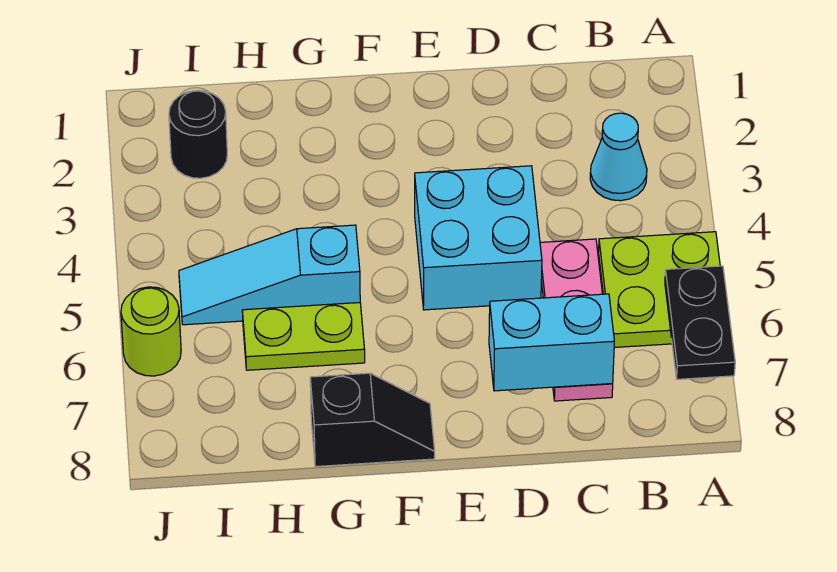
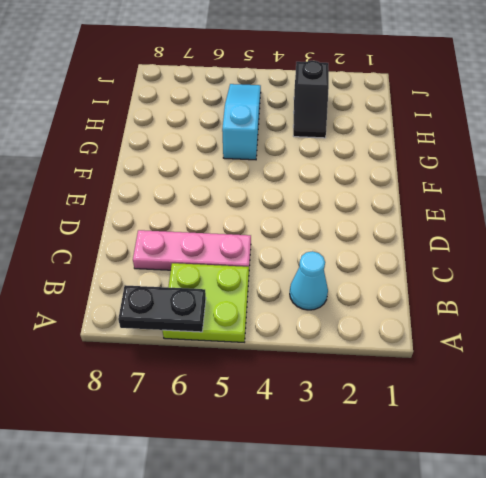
black slope H3:I3 level 1 top I -> black slope F8:G8 level 1 top G
none -> cyan brick D4:E5 level 1
none -> lime plate G6:H6 level 1

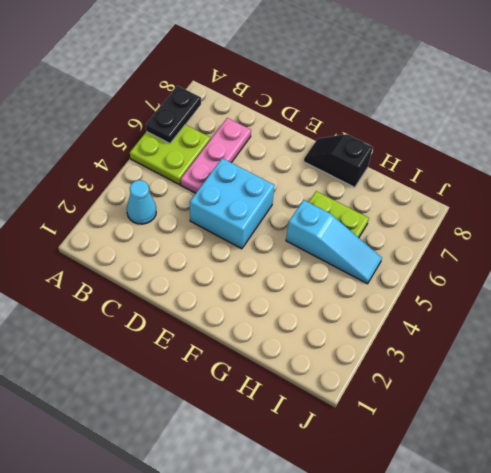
none -> black round brick I2 level 1
none -> lime round brick J6 level 1

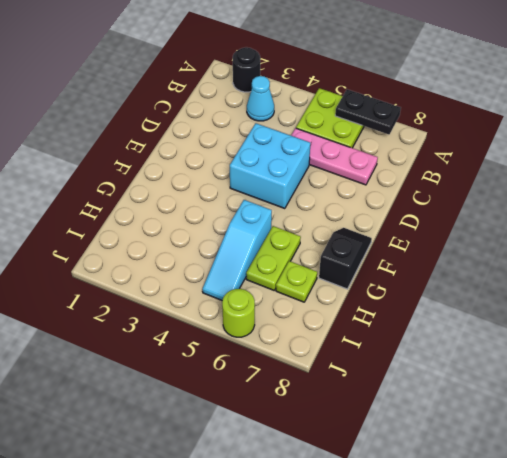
black round brick A2 level 1 -> black round brick I2 level 1
lime plate H7 level 1 -> none
none -> cyan brick C7:D7 level 2

